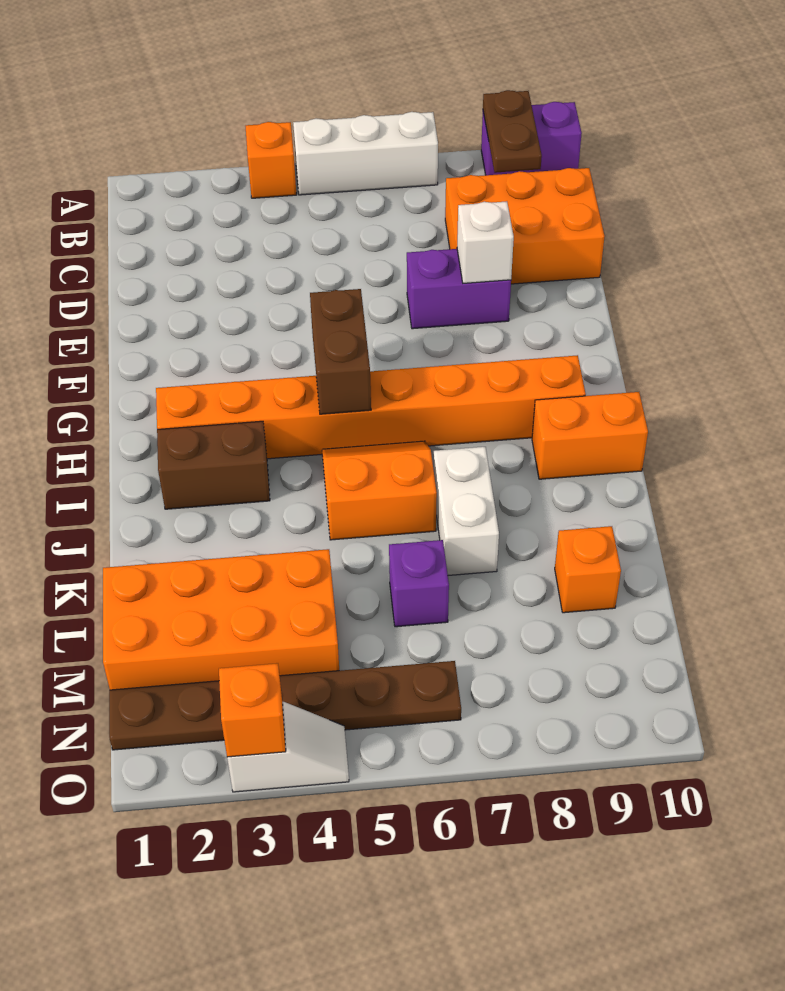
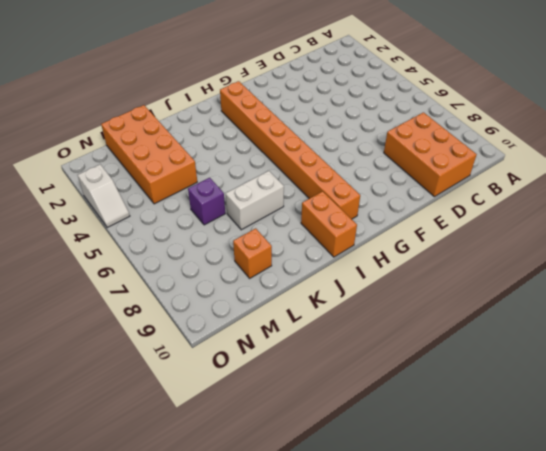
none -> orange brick A4 level 1
none -> white brick A5:A7 level 1
none -> purple brick A9:A10 level 1

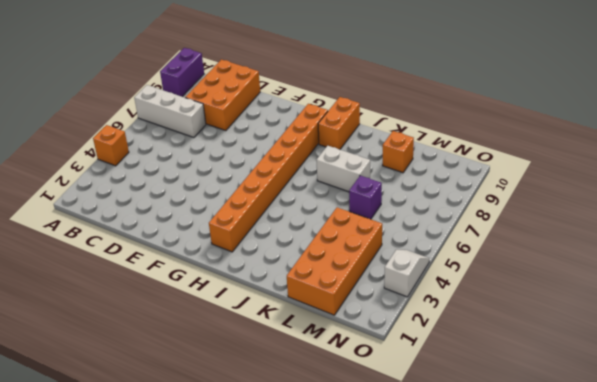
white brick A7:C7 level 1 -> white brick A5:A7 level 1
none -> purple brick E7:E8 level 1
none -> brown brick I2:I3 level 1
none -> orange slope I5:J6 level 1 top J

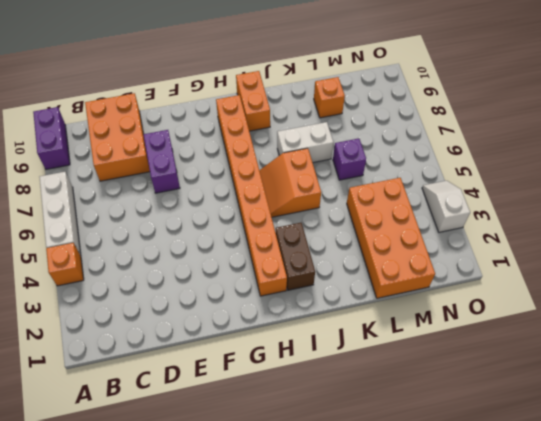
none -> brown plate N1:N6 level 1
none -> brown plate A9:B9 level 2
none -> white brick E8 level 2

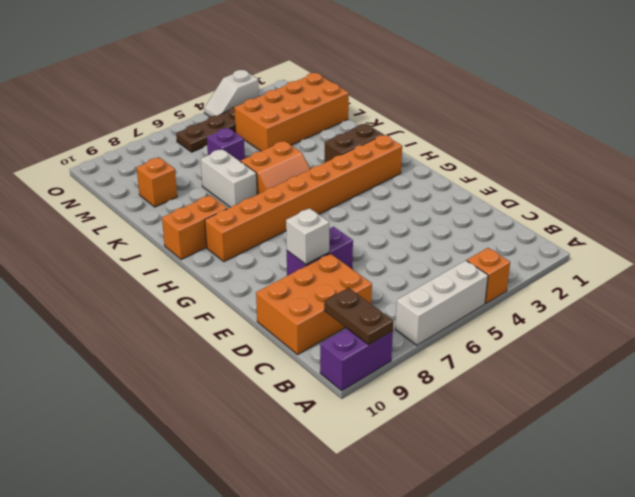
none -> brown brick G5:H5 level 2
none -> orange brick O3 level 2

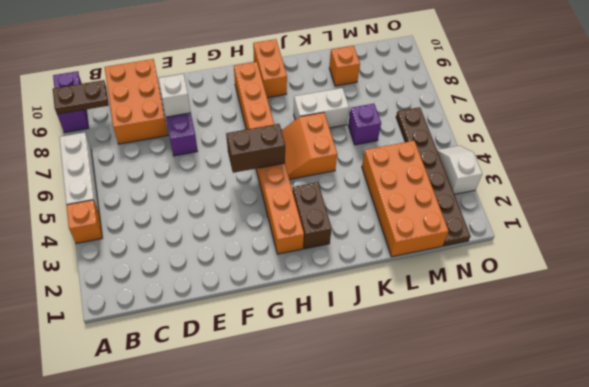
none -> orange brick O3 level 2

